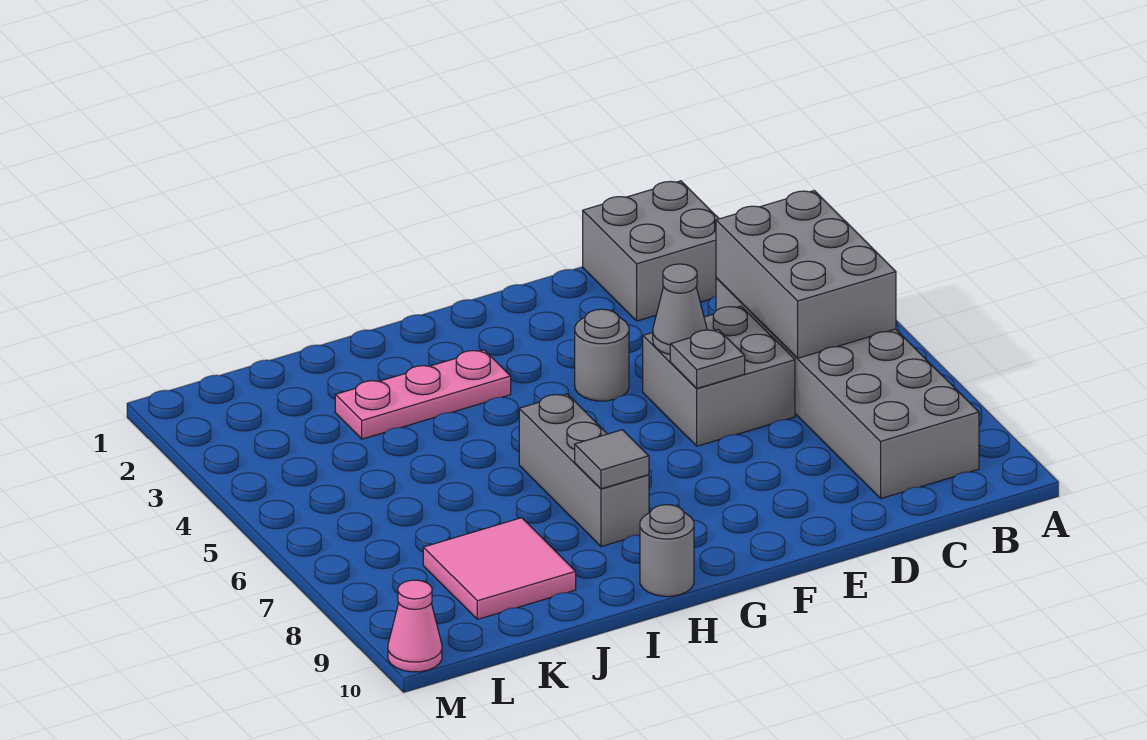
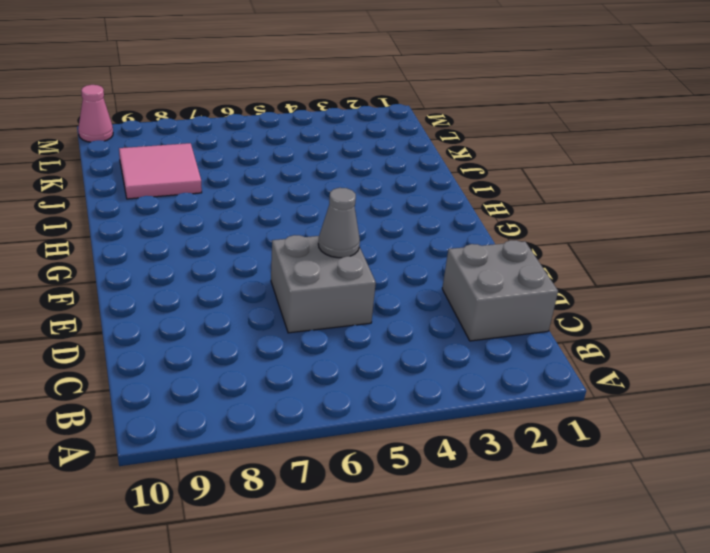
none -> grey brick B4:C9 level 1
none -> grey round brick F4 level 1
none -> pink plate H3:J3 level 1

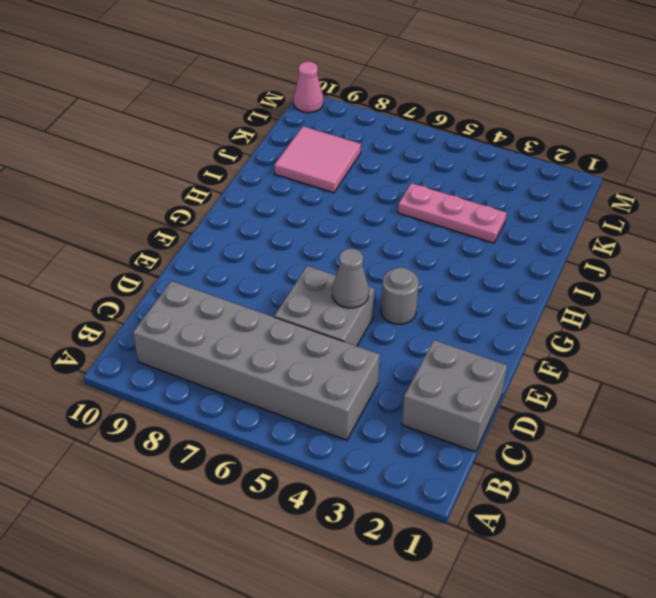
pink plate J3:J5 level 1 -> pink plate H3:J3 level 1
none -> grey brick H6:H8 level 1
none -> grey round brick H10 level 1
none -> grey brick B4:C6 level 2

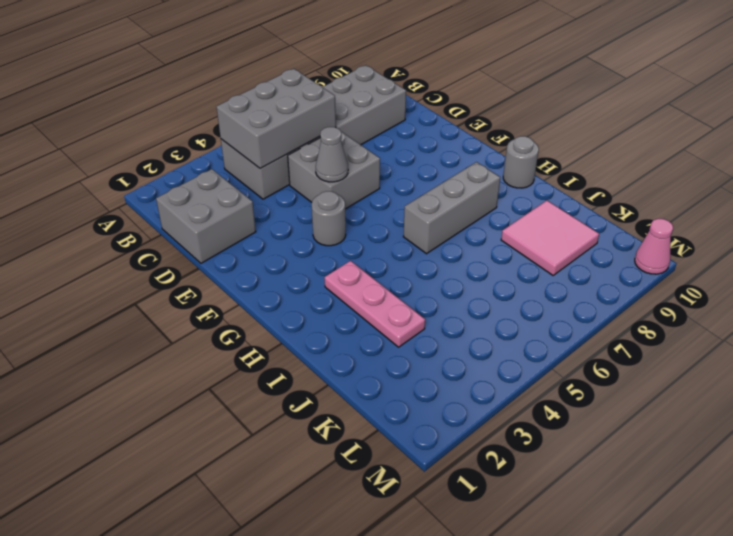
none -> grey plate E6 level 2
none -> grey tile H8 level 2

